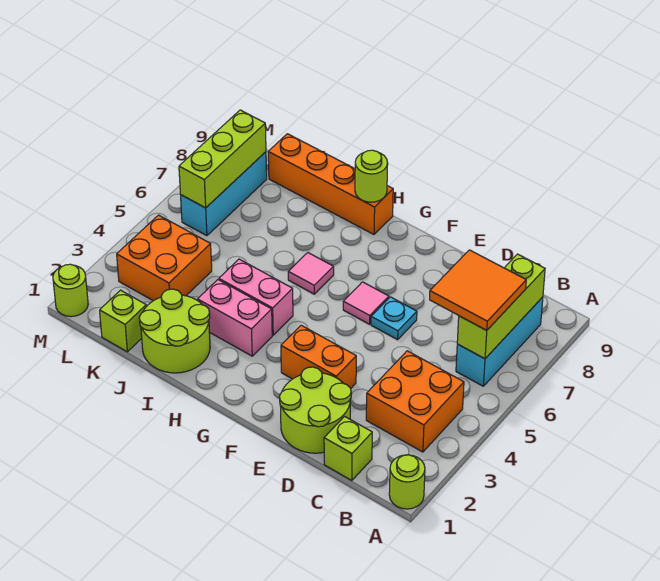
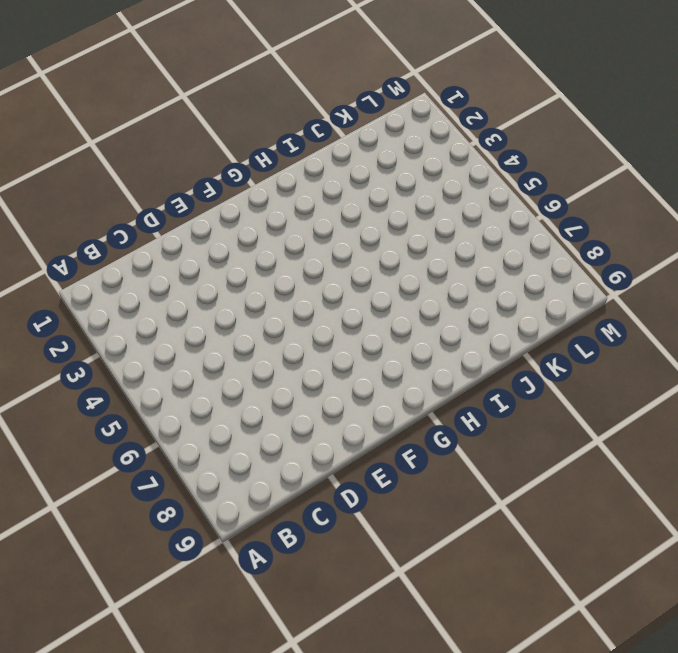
none -> lime round brick A1 level 1
none -> orange brick B3:C4 level 1
none -> cyan brick B6:B8 level 1

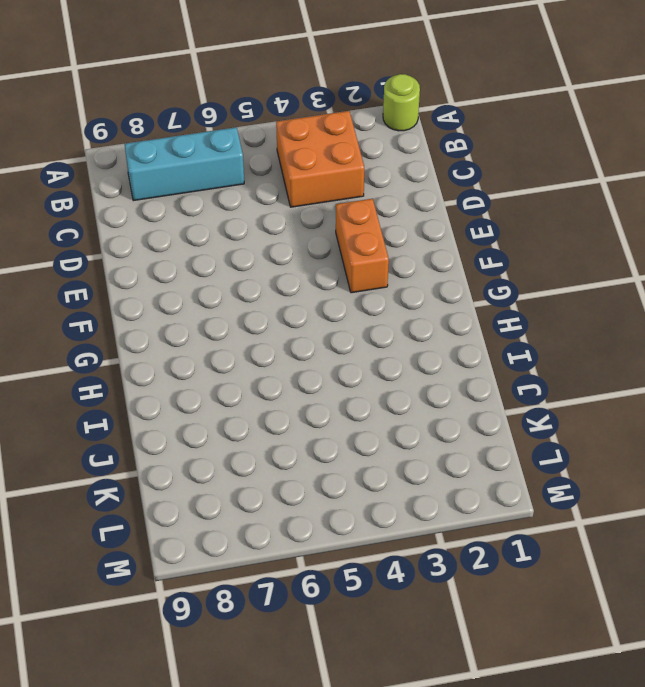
none -> lime brick C1 level 1
none -> lime round brick D1:E2 level 1
none -> cyan plate E6 level 1

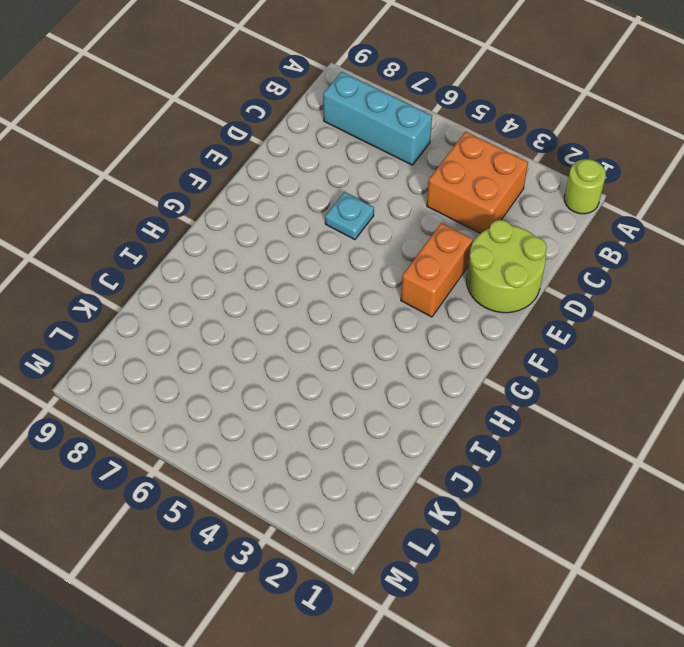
none -> lime brick C1 level 1
none -> pink tile F6 level 1
none -> pink brick H3:I3 level 1

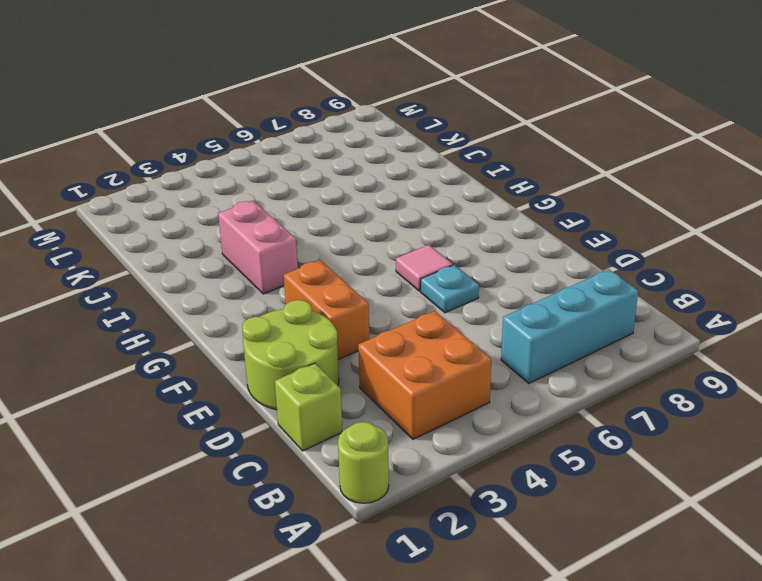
none -> pink brick H4:I4 level 1
none -> pink tile H6 level 1
none -> orange brick H9:K9 level 1

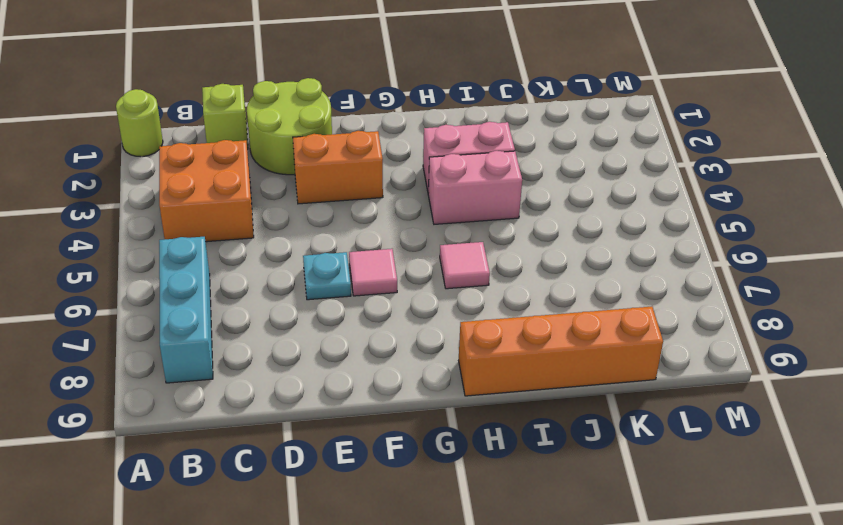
none -> lime round brick I1:J2 level 1
none -> lime brick K1 level 1
none -> orange brick K3:L4 level 1

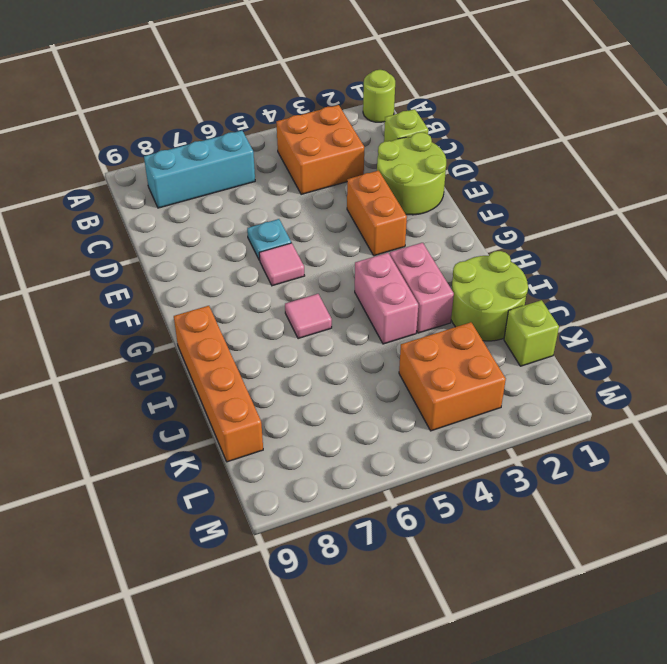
none -> cyan brick L6:L8 level 1
none -> lime round brick M1 level 1
none -> lime brick B6:B8 level 2

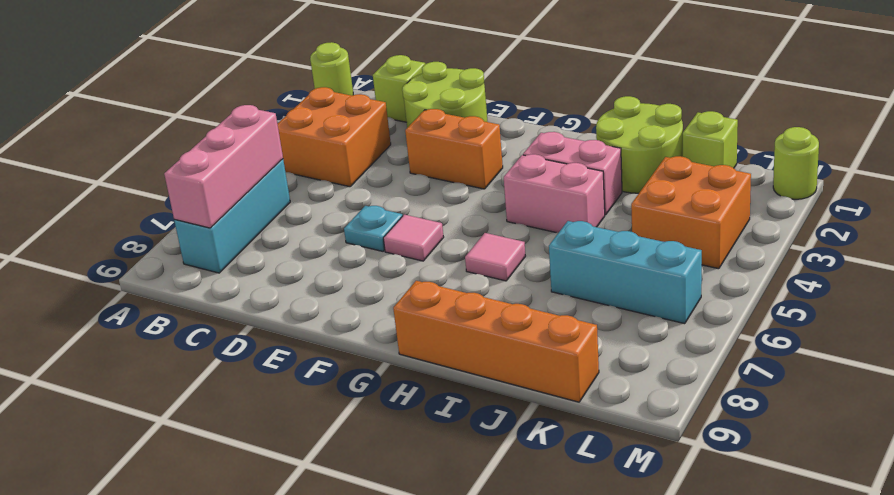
pink brick B6:B8 level 2 -> lime brick B6:B8 level 2
cyan brick J6:L6 level 1 -> cyan brick L6:L8 level 1
none -> lime round brick H9 level 2
none -> lime brick L6:L8 level 2
none -> orange tile B6:C7 level 3

